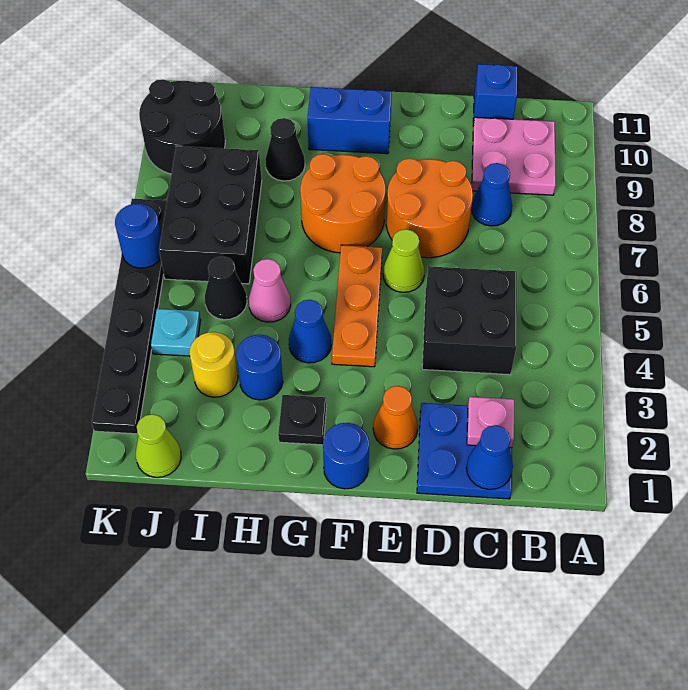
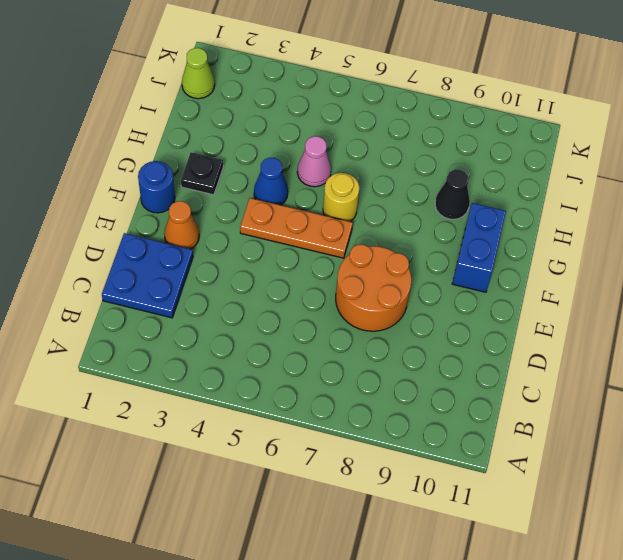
yellow round brick G6 level 1 -> yellow round brick I3 level 1
none -> pink plate B9:C10 level 1
none -> black brick C4:D5 level 1
none -> blue cone C8 level 1

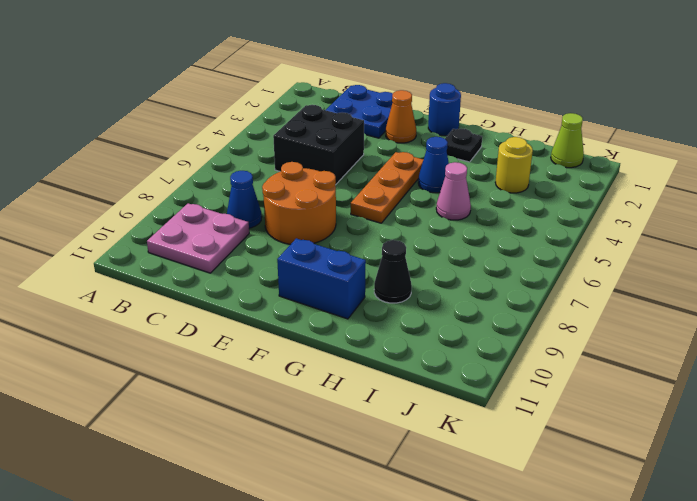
none -> blue brick C11 level 1
none -> lime cone E6 level 1
none -> orange round brick F7:G8 level 1

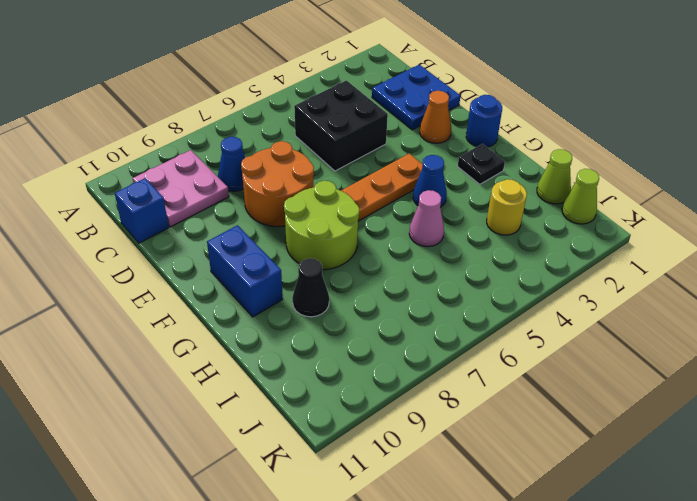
lime round brick F7:G8 level 1 -> orange round brick F7:G8 level 1
lime cone I1 level 1 -> lime cone E6 level 1
none -> blue round brick H3 level 1
none -> black cone I5 level 1
none -> black brick I6:J8 level 1

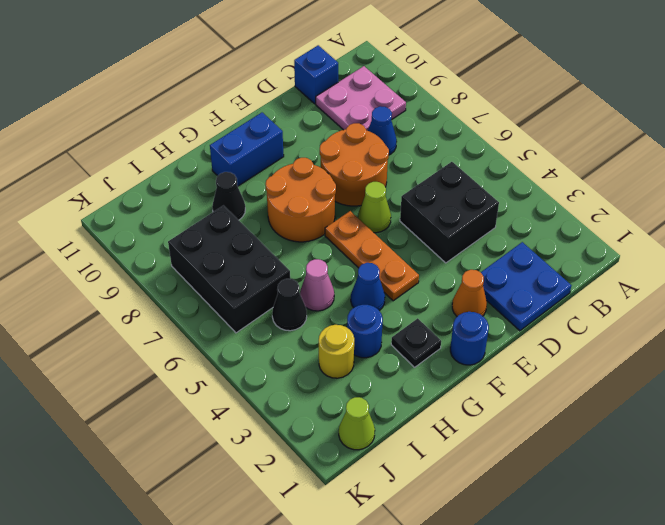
none -> cyan plate J4 level 1
none -> black round brick J9:K10 level 1
none -> black plate K2:K7 level 1

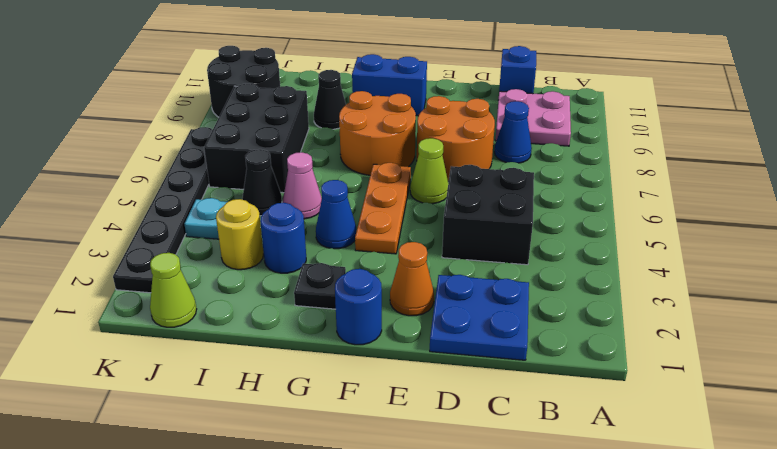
none -> blue cone C1 level 2
none -> pink plate C2 level 2
none -> blue round brick K6 level 2

